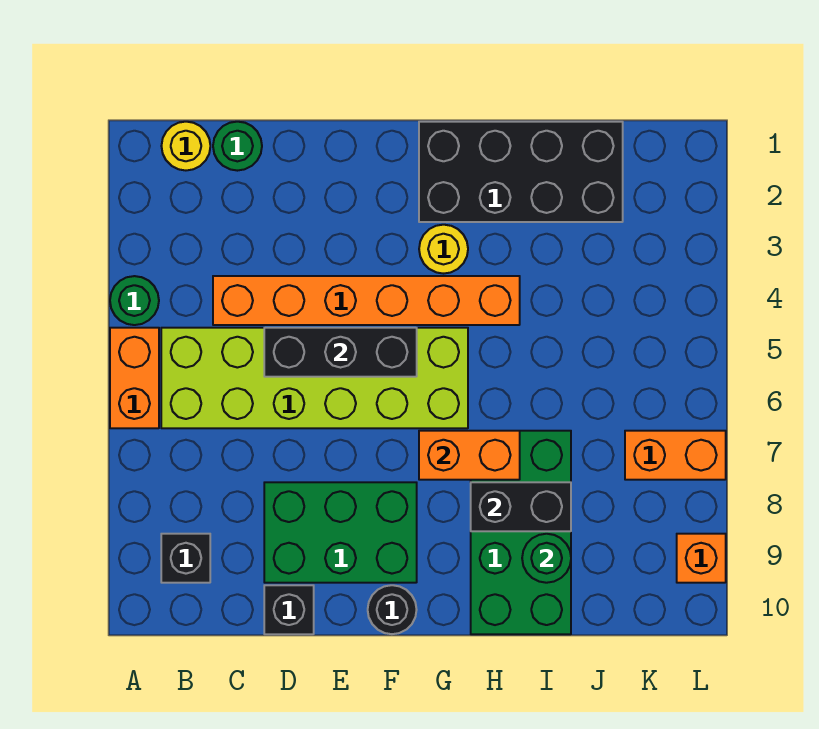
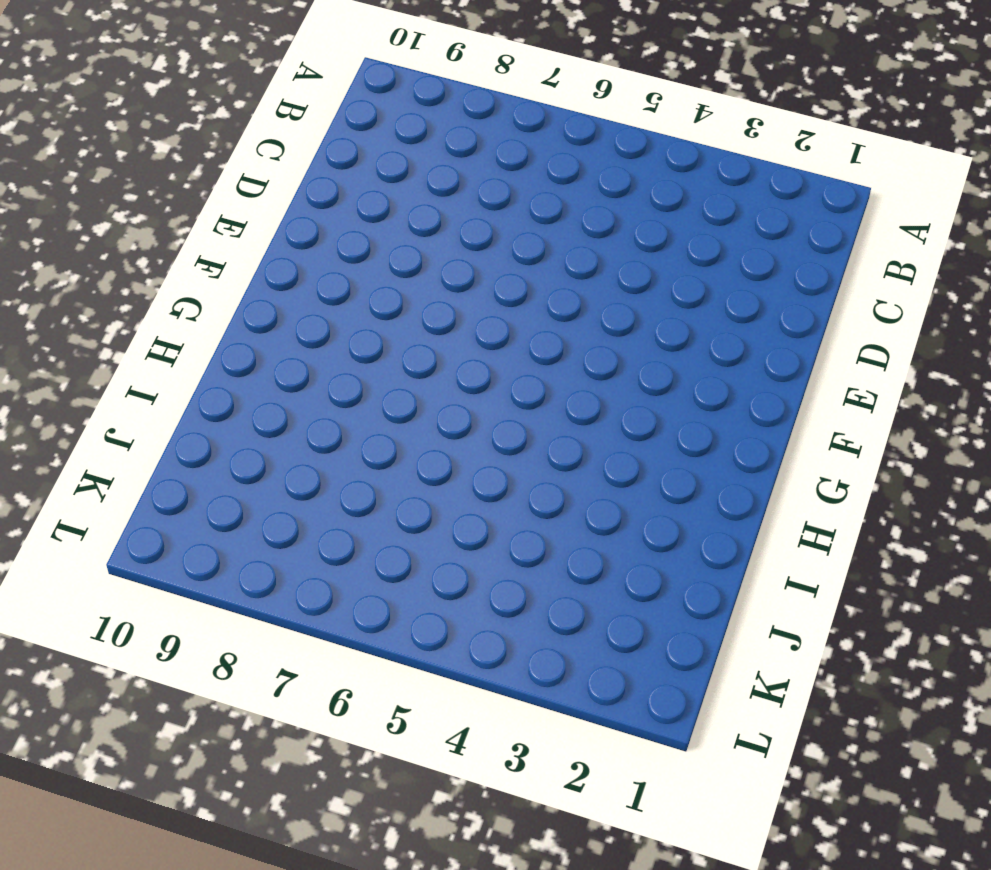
none -> green round brick A4 level 1
none -> orange brick A5:A6 level 1
none -> yellow round brick B1 level 1

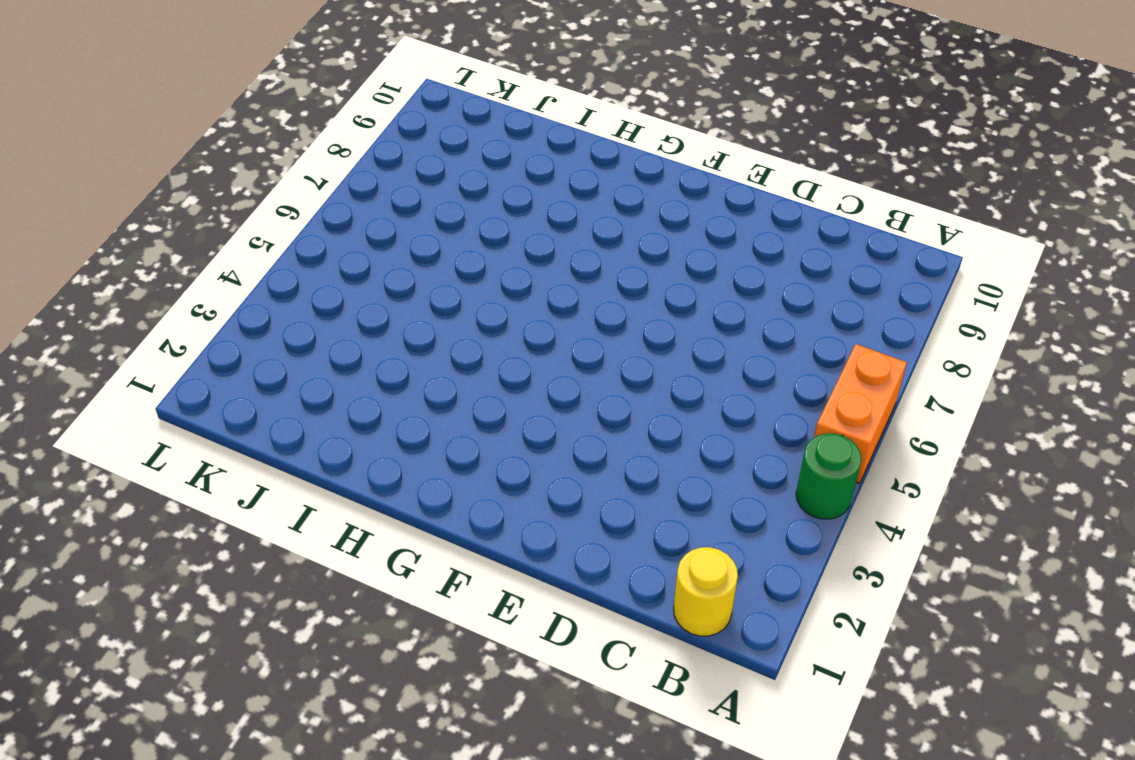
none -> lime brick B5:G6 level 1
none -> black brick B9 level 1
none -> green round brick C1 level 1

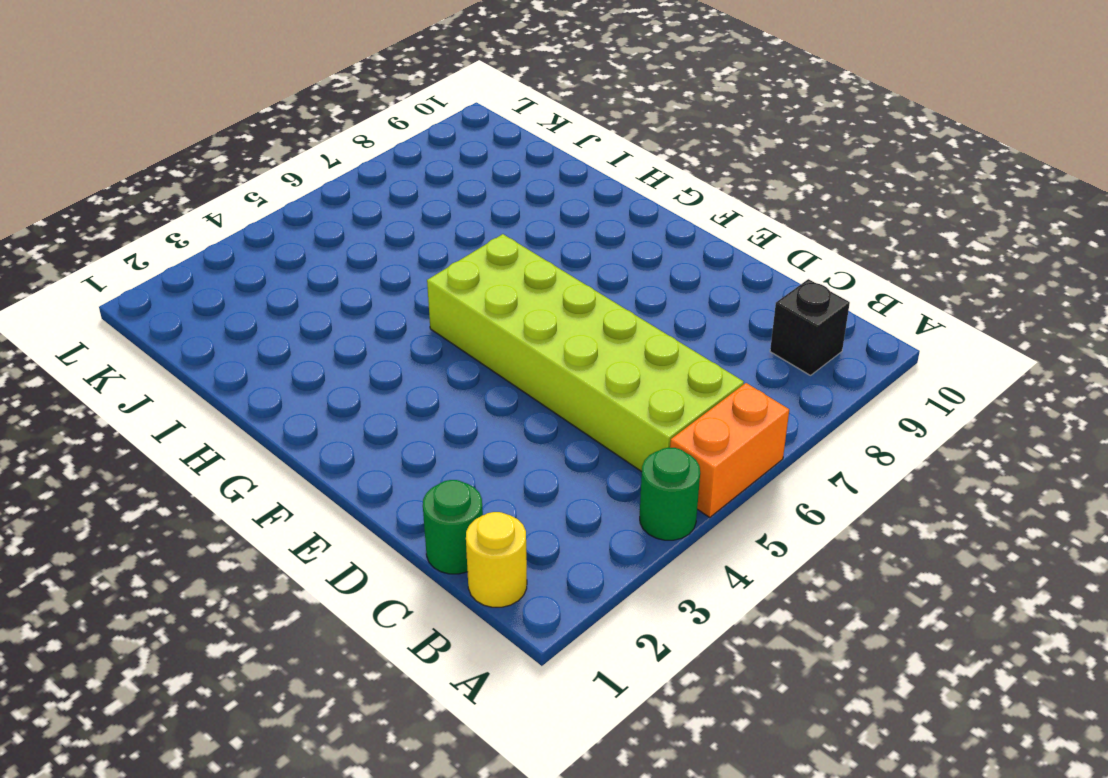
none -> orange brick C4:H4 level 1
none -> green brick D8:F9 level 1
none -> black brick D10 level 1

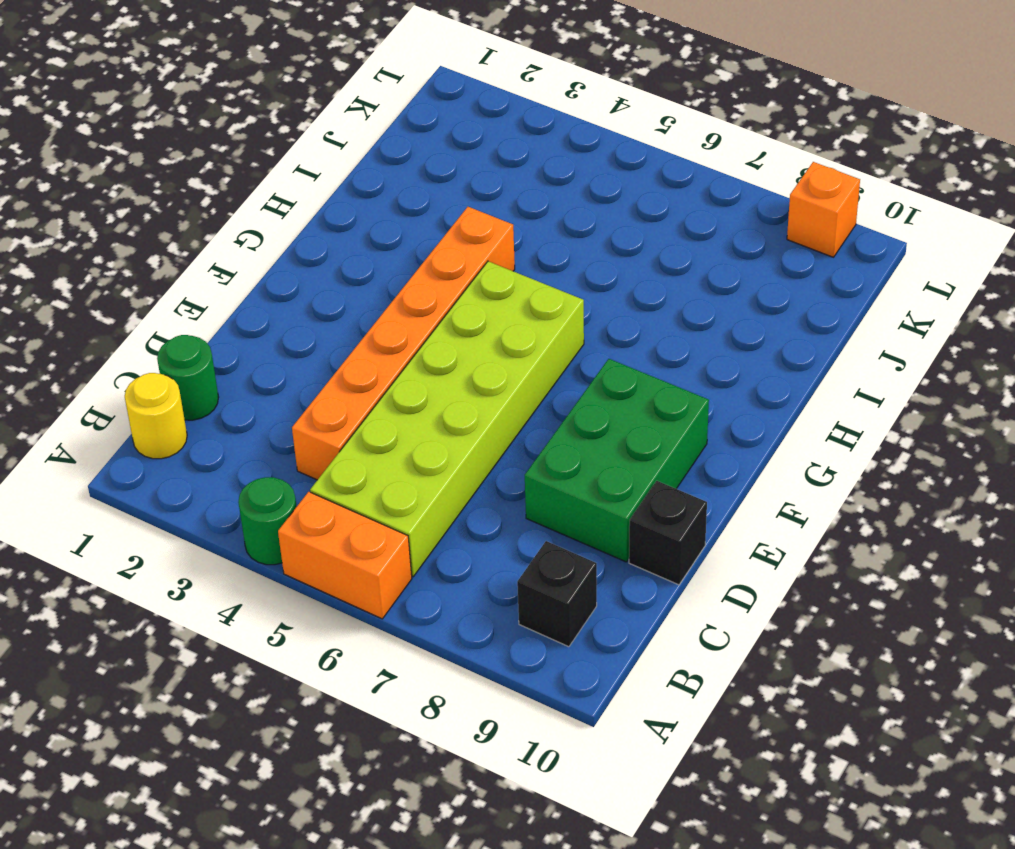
none -> black round brick F10 level 1
none -> black brick G1:J2 level 1
none -> yellow round brick G3 level 1

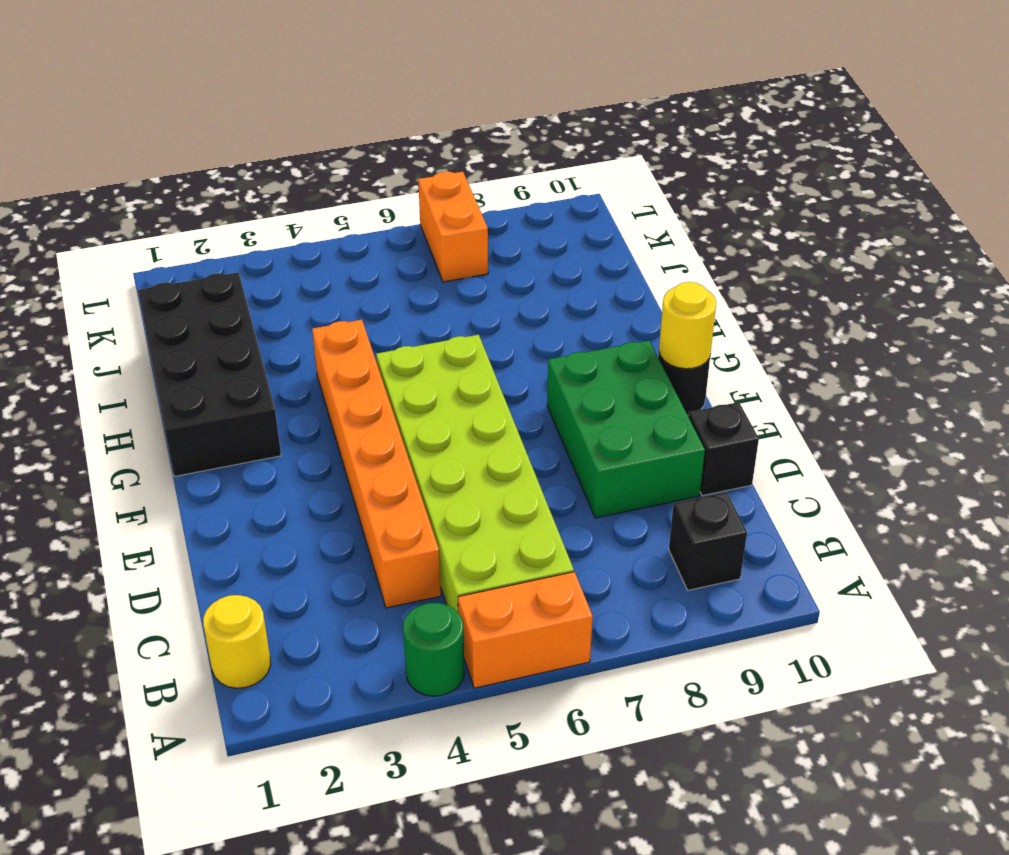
yellow round brick F10 level 2 -> yellow round brick G3 level 1
none -> green round brick C1 level 1
none -> green brick H7:I10 level 1
none -> orange brick L9 level 1

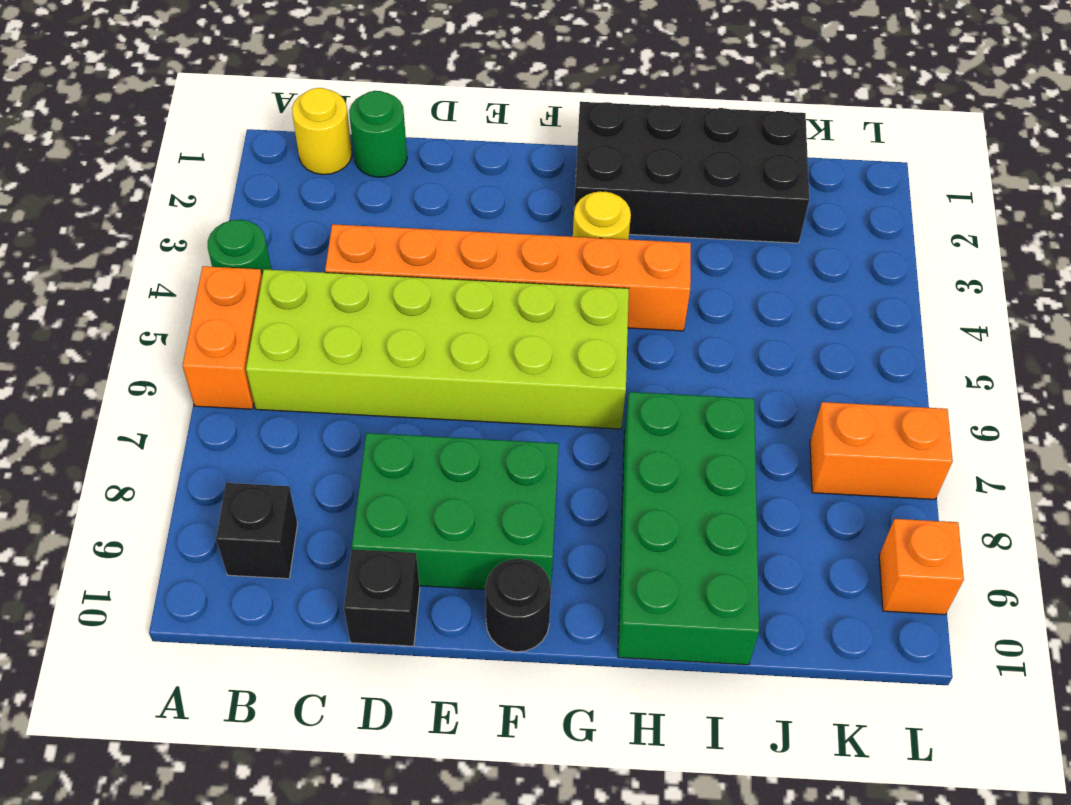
none -> black brick D5:F5 level 2
none -> orange brick G7:H7 level 2
none -> black brick H8:I8 level 2

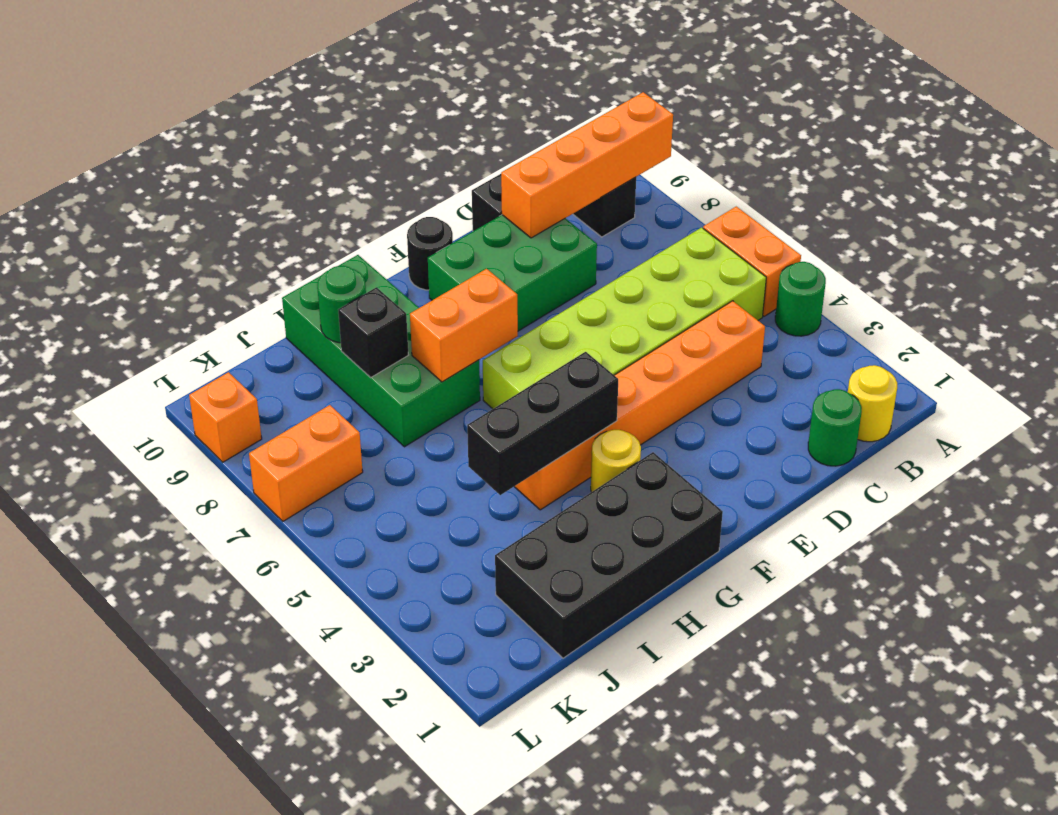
orange brick A9:D9 level 2 -> none
black brick G4:I4 level 2 -> black brick D5:F5 level 2
black brick I8 level 2 -> black brick H8:I8 level 2

